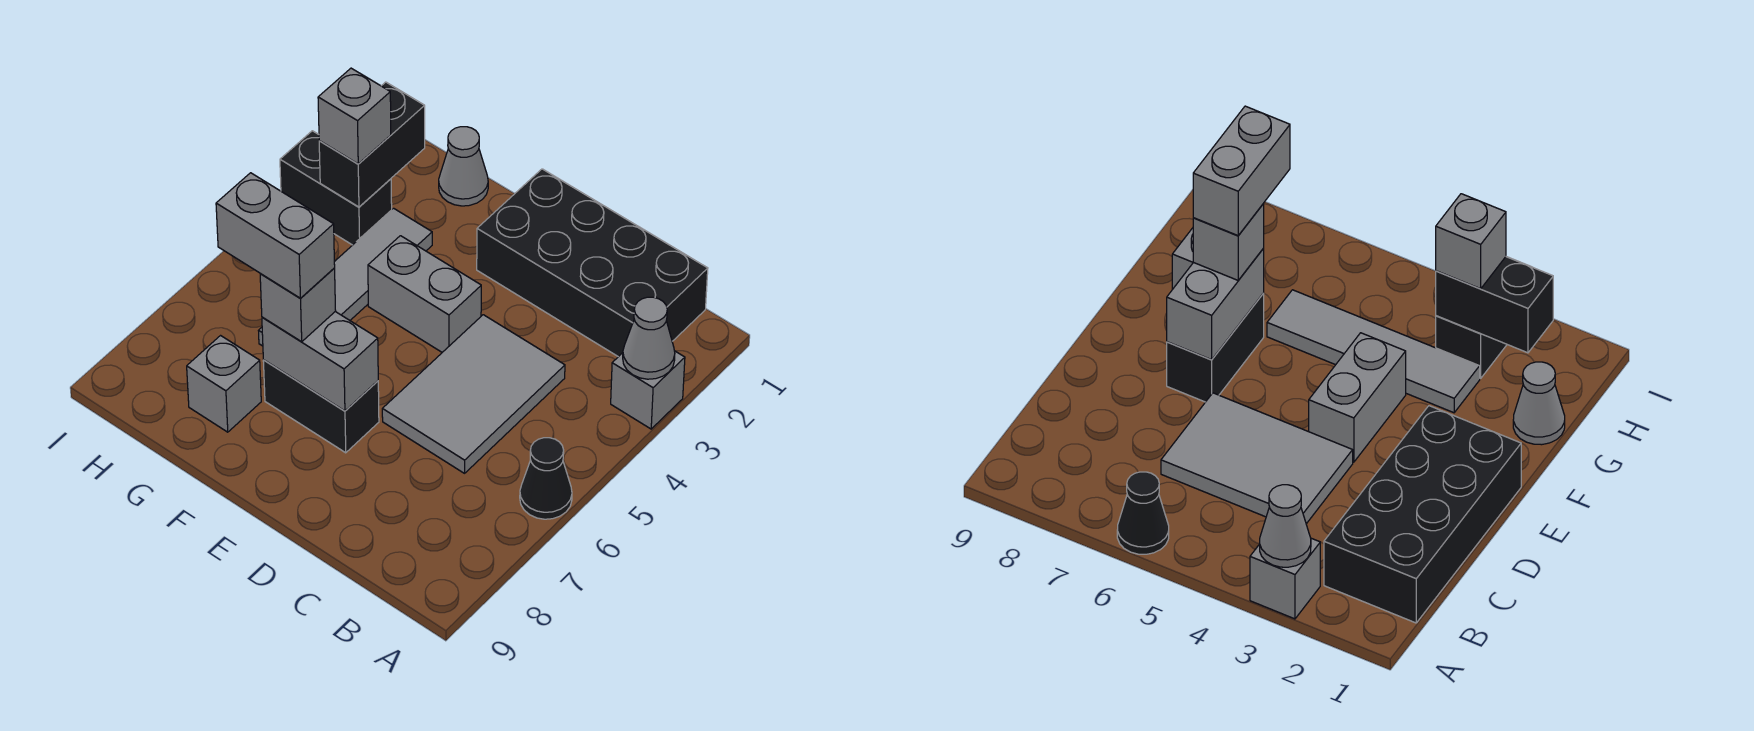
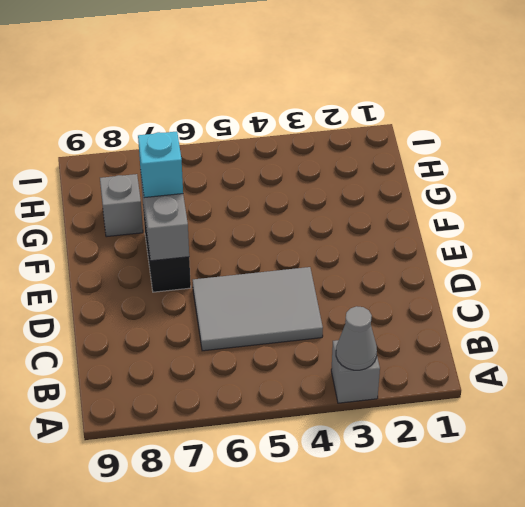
cyan brick F7 level 3 -> grey brick F7 level 3
none -> black cone A6 level 1
none -> black brick B1:E2 level 1
none -> grey brick E4:F4 level 1

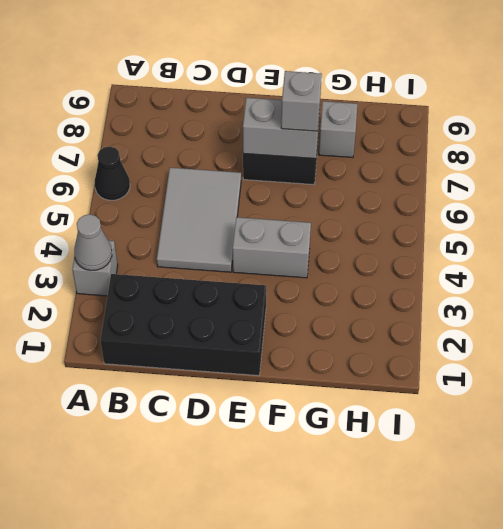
none -> grey cone G1 level 1
none -> grey tile G3:G6 level 1
none -> black brick H3:I3 level 1

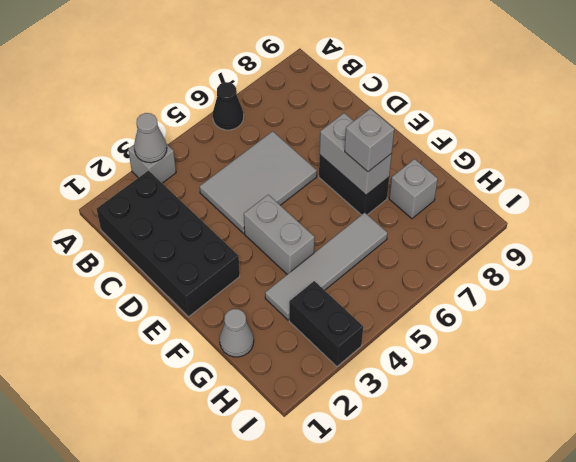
none -> black brick H2:H3 level 2
none -> grey brick H3 level 3
none -> grey brick F7:G7 level 4

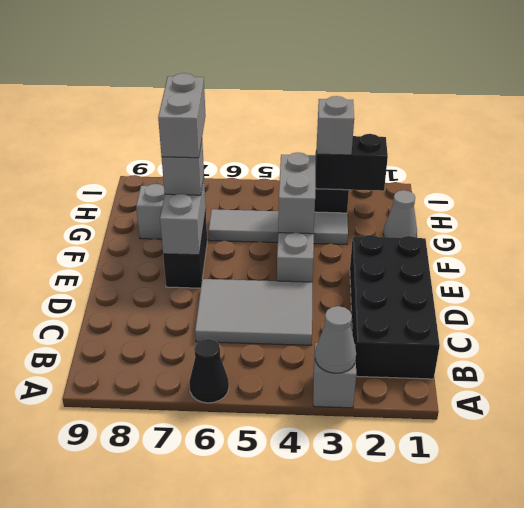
grey brick F4:G4 level 2 -> none

